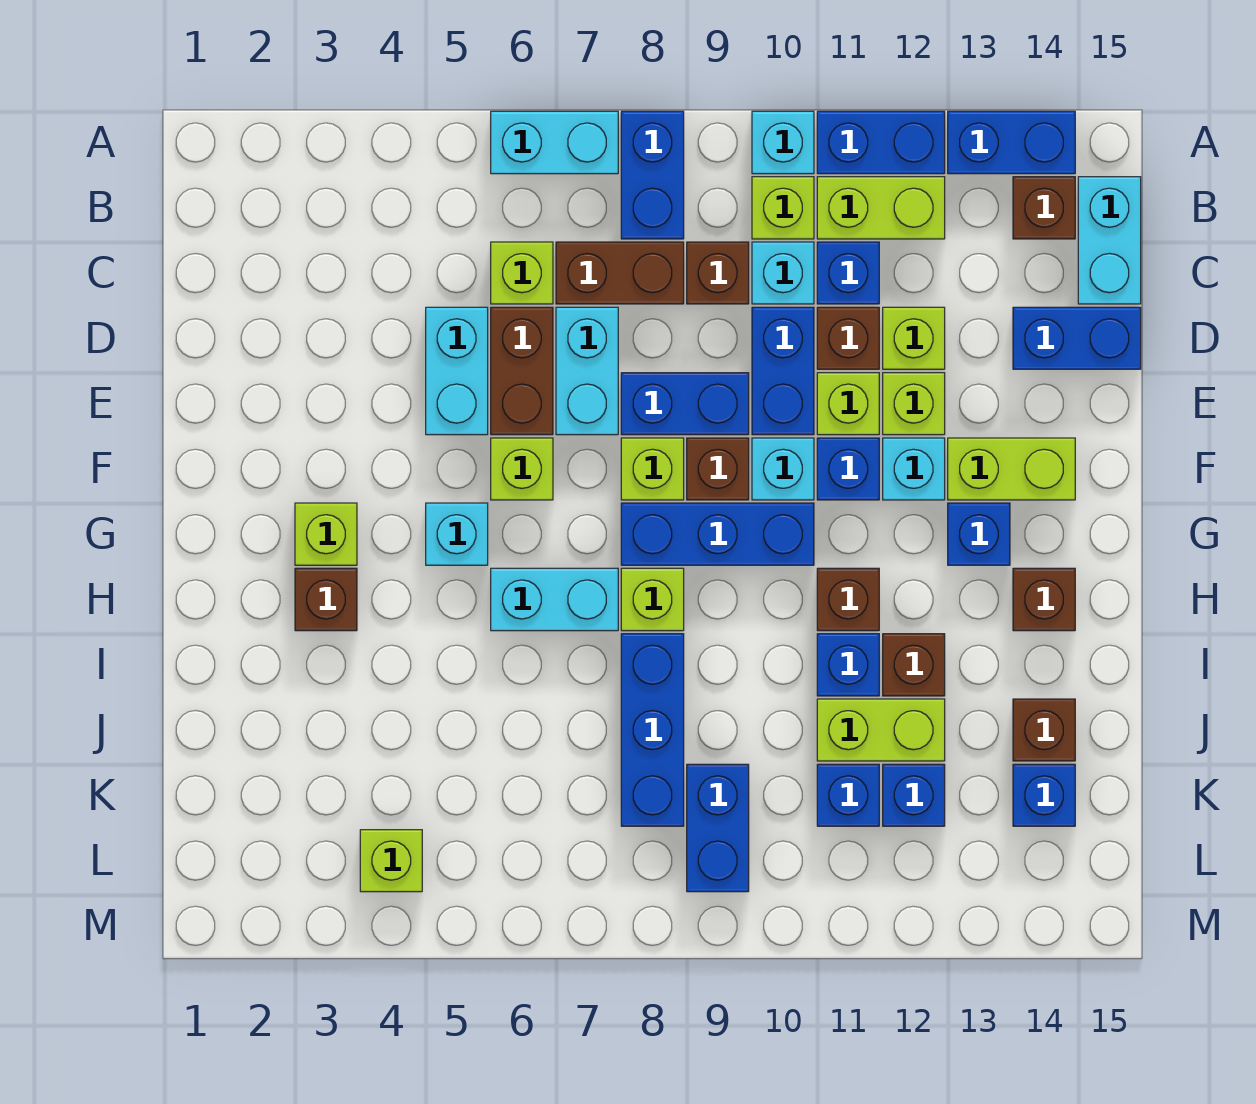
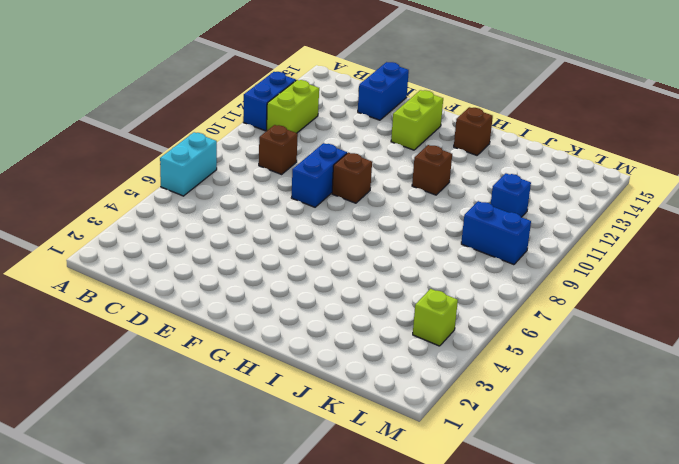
none -> blue brick A8:B8 level 1
none -> cyan brick A10 level 1
none -> blue brick A13:A14 level 1
none -> lime brick B10 level 1

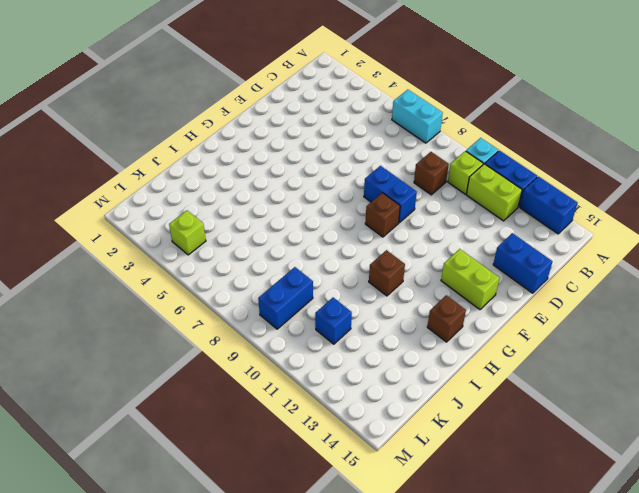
none -> blue brick A8:B8 level 1
none -> brown brick B14 level 1
none -> cyan brick B15:C15 level 1
none -> lime brick C6 level 1

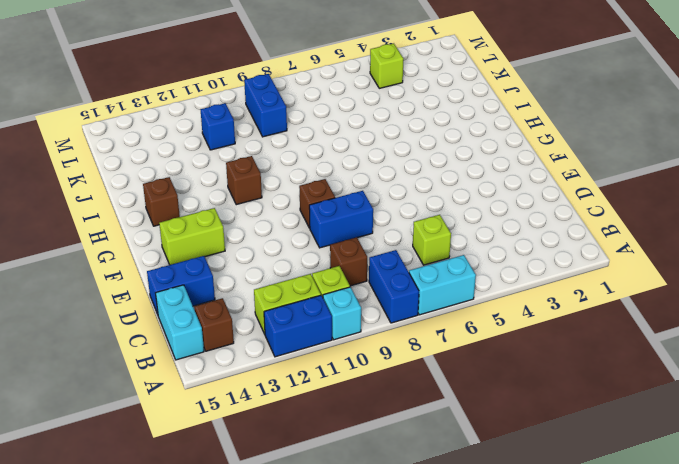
none -> blue brick A13:A14 level 1
none -> brown brick C7:C8 level 1
none -> cyan brick C10 level 1
none -> blue brick C11 level 1

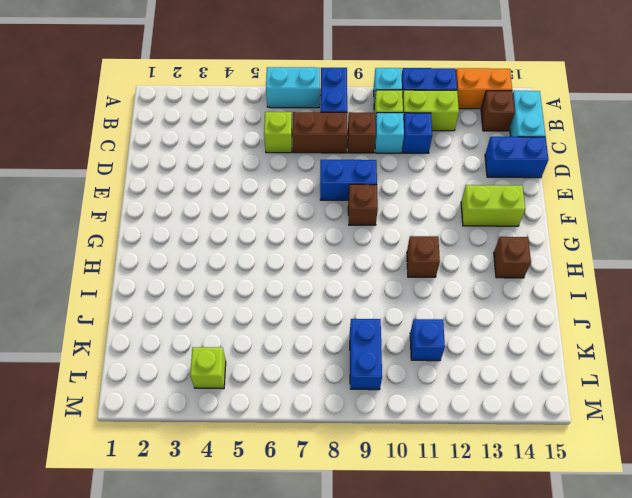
orange brick A13:A14 level 1 -> blue brick A13:A14 level 1
none -> cyan brick D5:E5 level 1
none -> brown brick D6:E6 level 1
none -> cyan brick D7:E7 level 1
none -> blue brick D10:E10 level 1

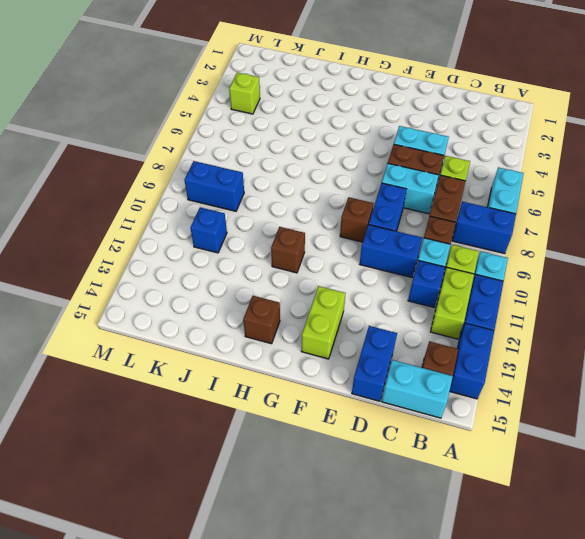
none -> brown brick D11 level 1
none -> lime brick D12 level 1
none -> lime brick E11 level 1
none -> lime brick E12 level 1

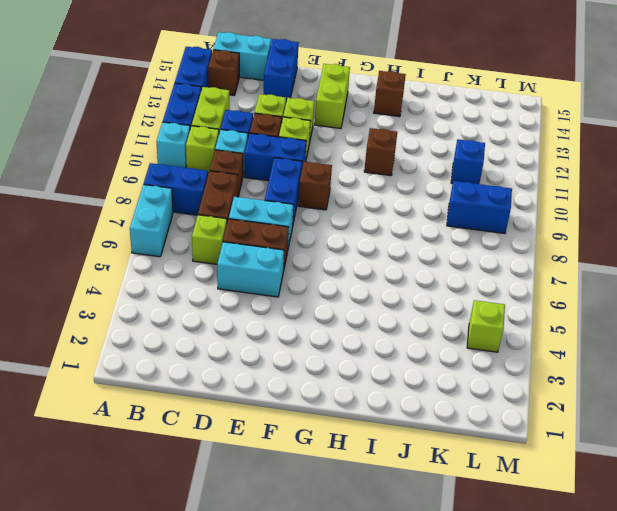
none -> lime brick F6 level 1
none -> lime brick F8 level 1
none -> cyan brick F10 level 1
none -> blue brick F11 level 1

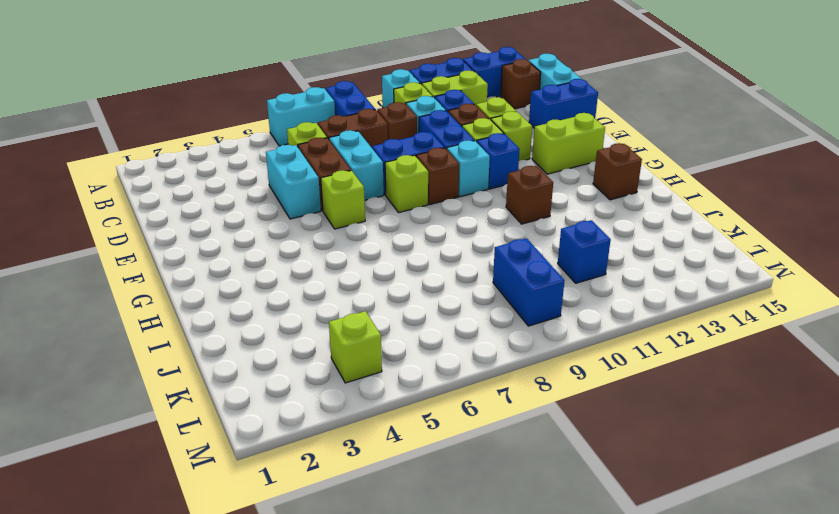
none -> cyan brick F12 level 1
none -> lime brick G3 level 1
none -> cyan brick G5 level 1
none -> blue brick G8:G10 level 1

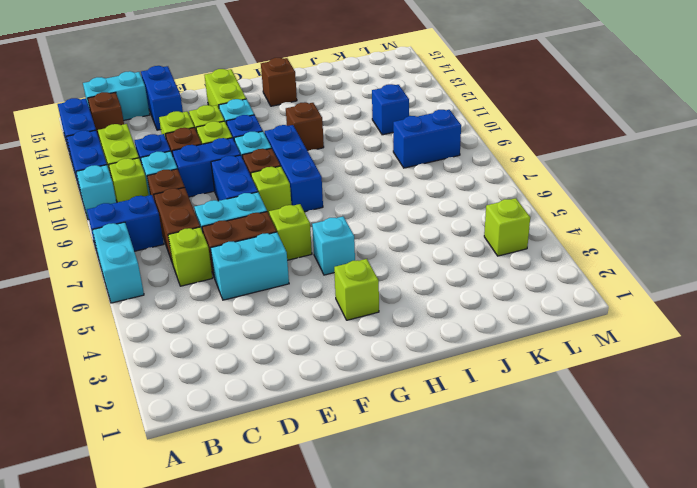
none -> blue brick G13 level 1
none -> brown brick H3 level 1
none -> cyan brick H6:H7 level 1
none -> lime brick H8 level 1

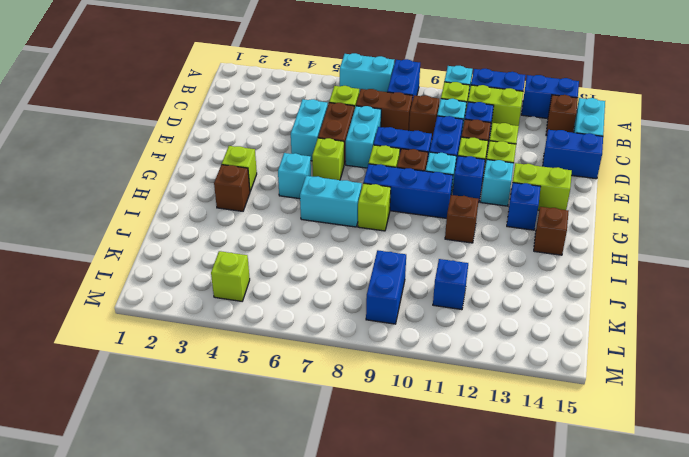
none -> blue brick I8:K8 level 1
none -> blue brick I11 level 1
none -> brown brick I12 level 1
none -> lime brick J11:J12 level 1

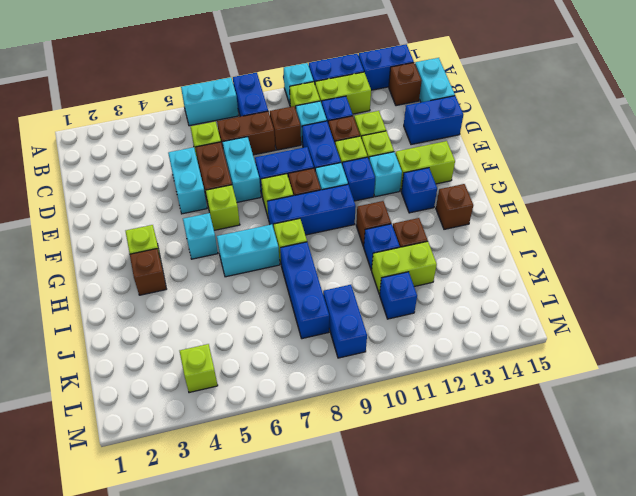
none -> brown brick J14 level 1
none -> blue brick K12 level 1
none -> blue brick K14 level 1

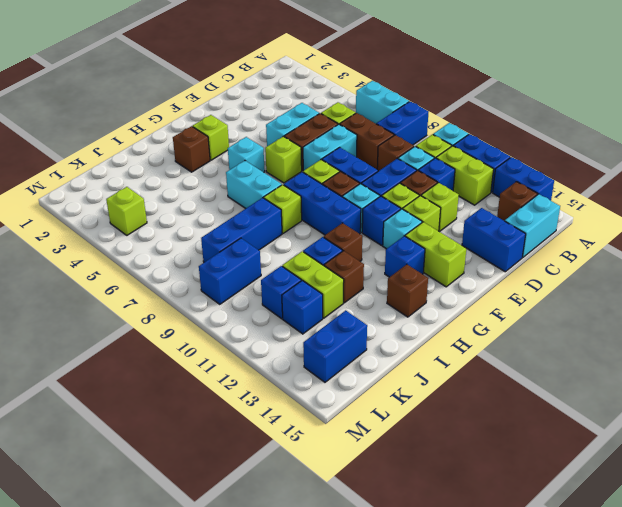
blue brick K14:L14 level 1 -> blue brick K14 level 1
none -> brown brick J14 level 1

